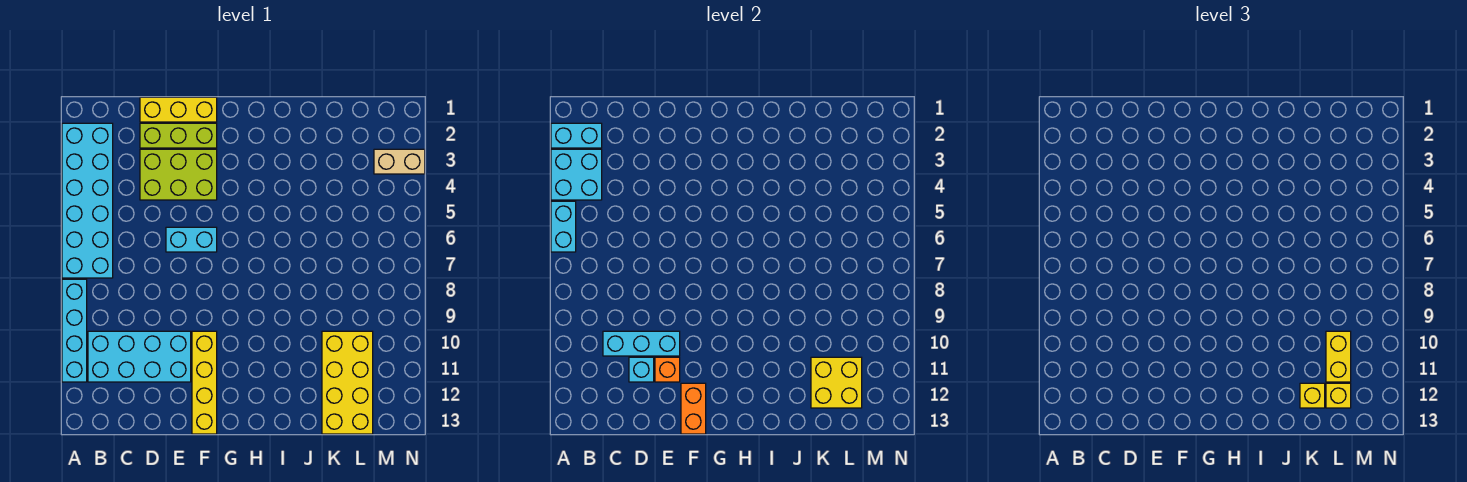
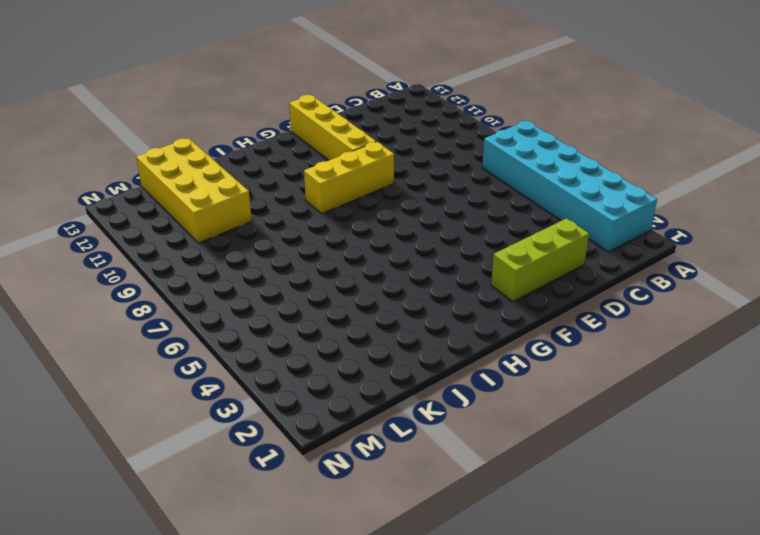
yellow brick F9:H9 level 1 -> yellow brick D1:F1 level 1
none -> cyan brick A8:A11 level 1
none -> cyan brick B10:E11 level 1
none -> lime brick D3:F4 level 1

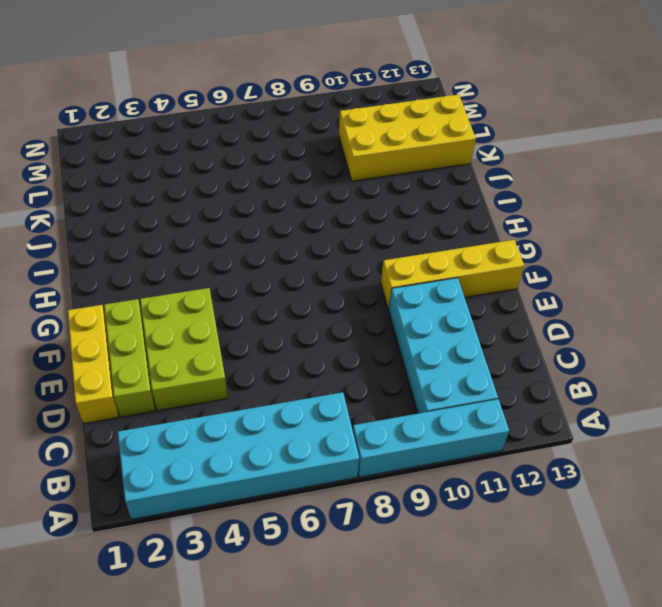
none -> cyan brick E6:F6 level 1
none -> tan brick M3:N3 level 1
none -> cyan brick A2:B2 level 2

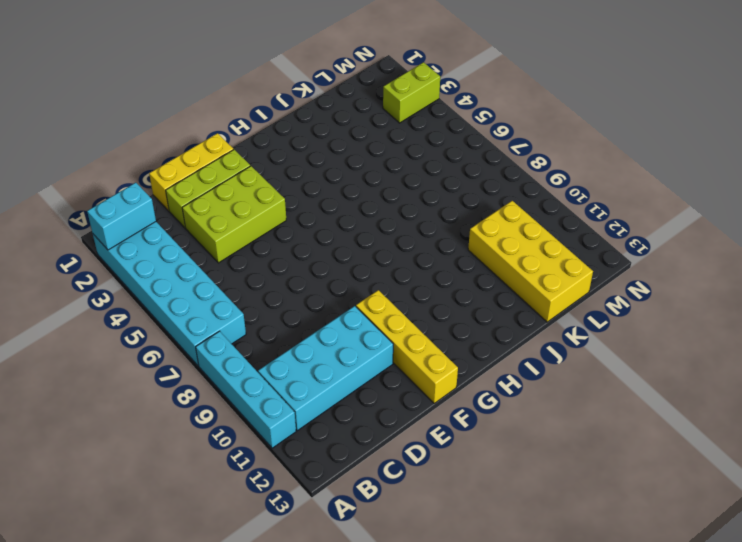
lime brick M3:N3 level 1 -> tan brick M3:N3 level 1
none -> cyan brick E6:F6 level 1
none -> cyan brick A3:B4 level 2
none -> cyan brick A5:A6 level 2

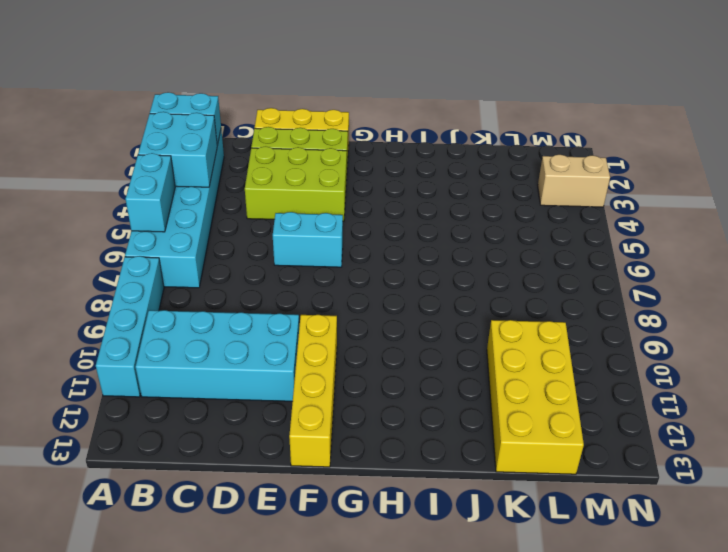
none -> cyan brick C10:E10 level 2
none -> cyan brick D11 level 2
none -> orange brick E11 level 2

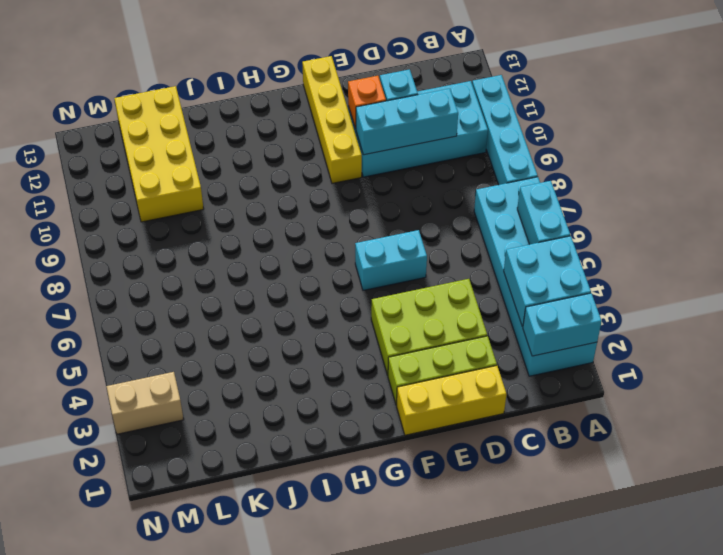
none -> orange brick F12:F13 level 2
none -> yellow brick K11:L12 level 2
none -> yellow brick K12 level 3

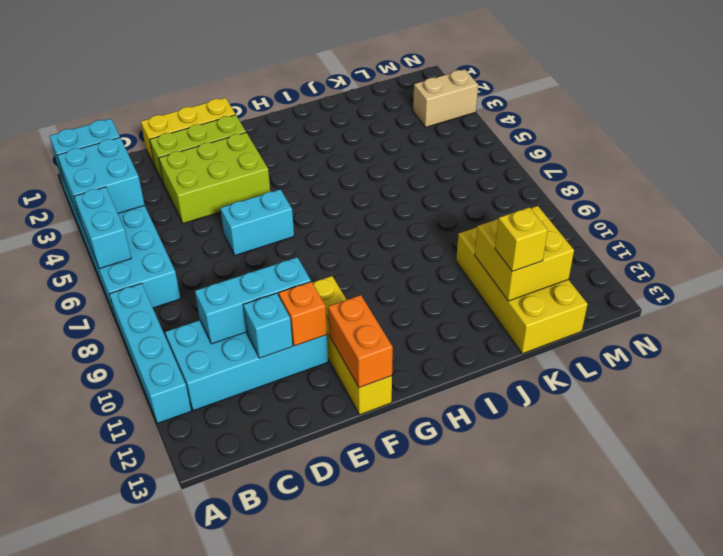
none -> yellow brick L10:L11 level 3
none -> yellow brick L12 level 3

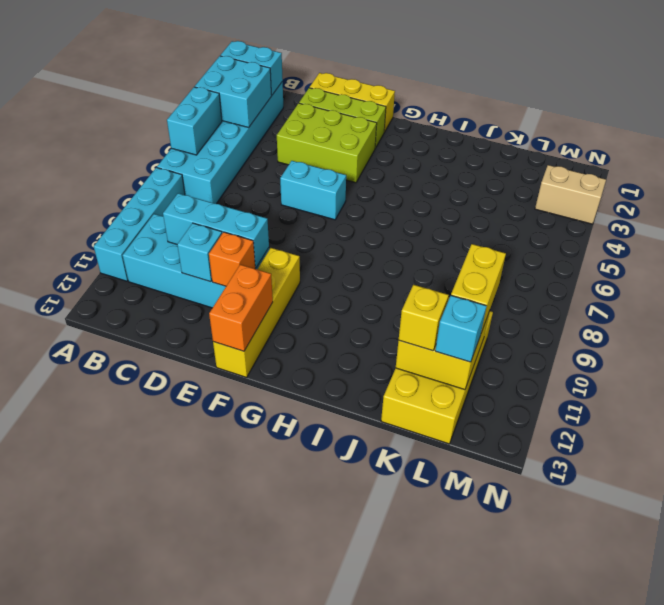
cyan brick L12 level 3 -> yellow brick L12 level 3

